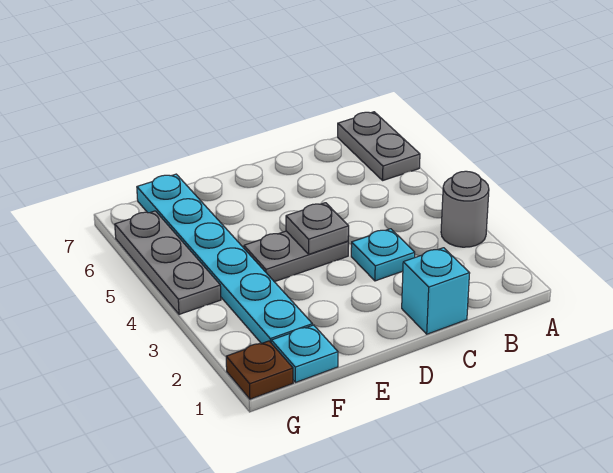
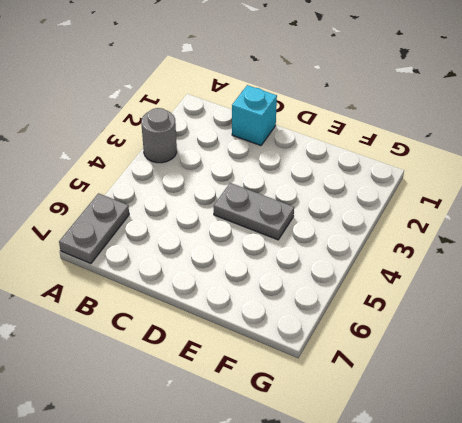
none -> cyan plate C3 level 1
none -> cyan plate F1 level 1

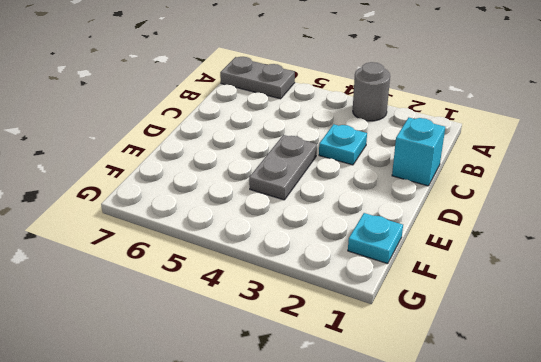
none -> cyan plate F2:F7 level 1
none -> brown plate G1 level 1

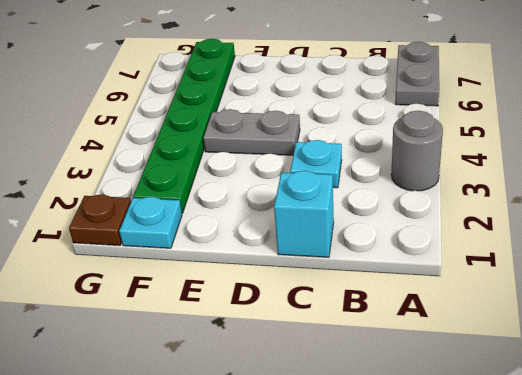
green plate F2:F7 level 1 -> cyan plate F2:F7 level 1
none -> grey plate G4:G6 level 1
none -> grey plate D4 level 2

